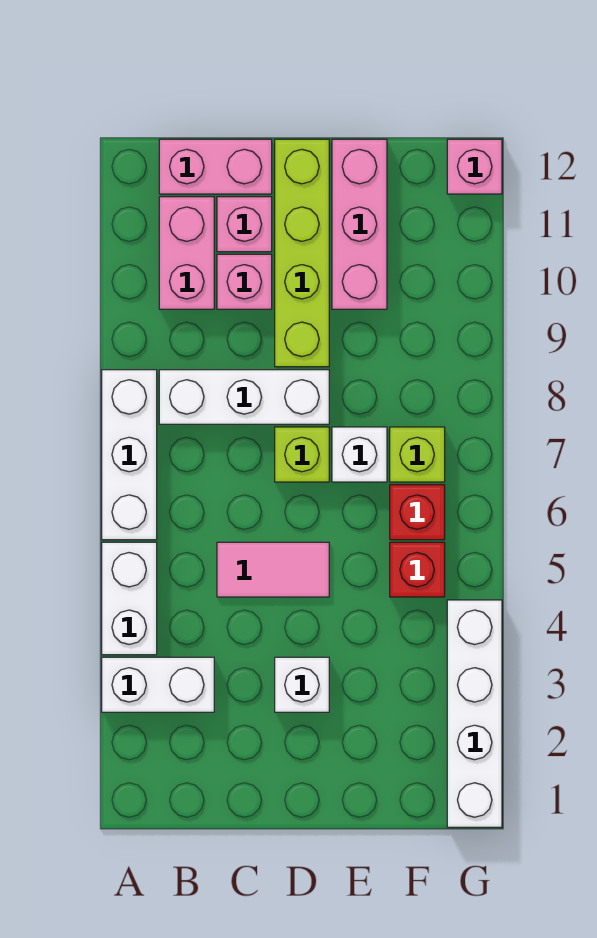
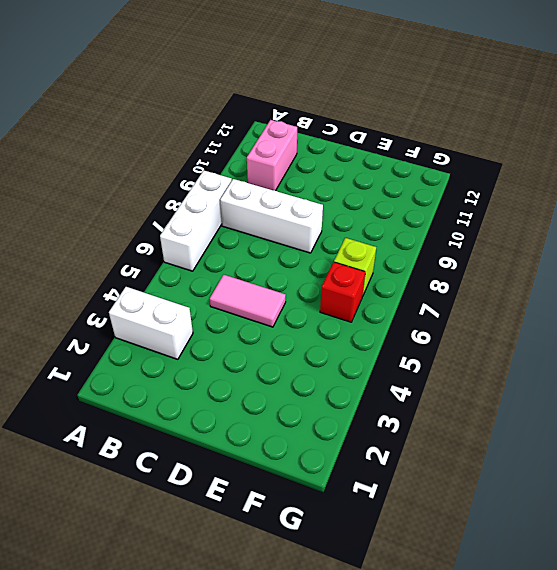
none -> white brick A4:A5 level 1
none -> pink brick B12:C12 level 1
none -> pink brick C10 level 1

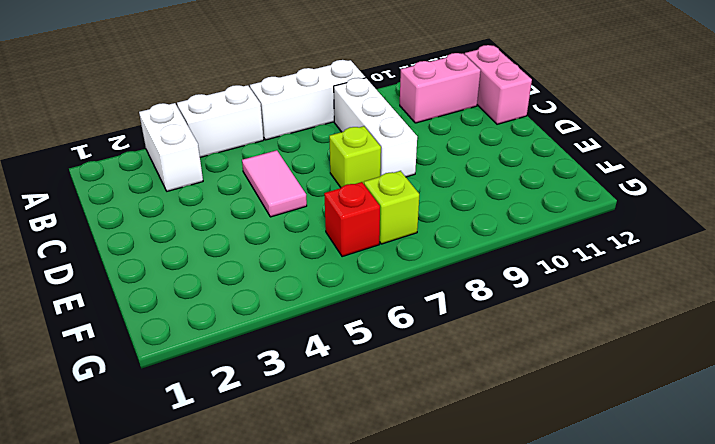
none -> pink brick C10 level 1
none -> pink brick C11 level 1
none -> white brick D3 level 1

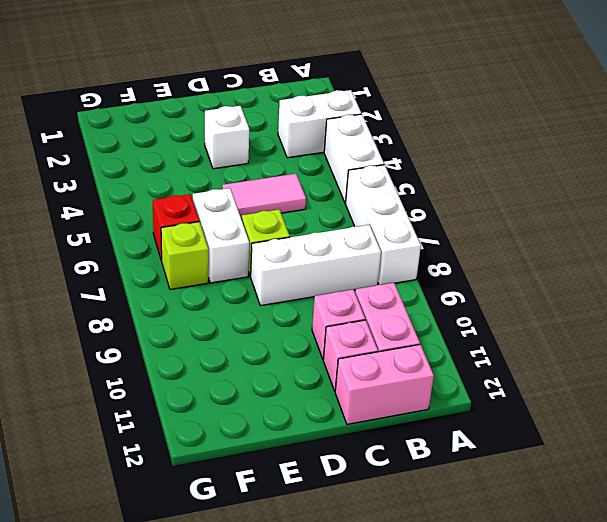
white brick E6:E7 level 1 -> white brick E7 level 1
none -> lime brick D9:D12 level 1
none -> pink brick E10:E12 level 1
none -> red brick F5 level 1

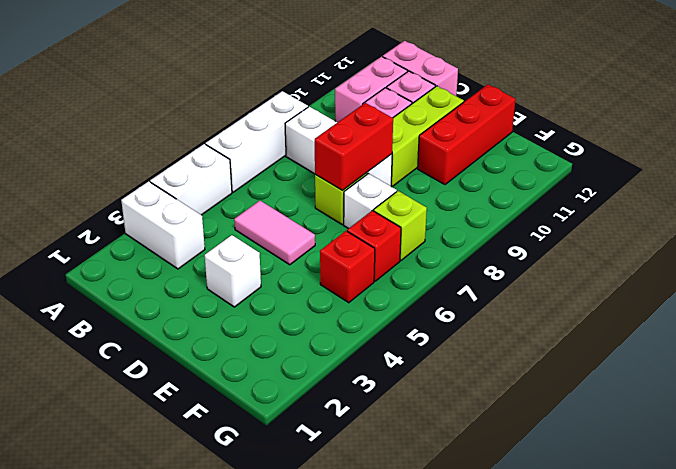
red brick D7:D8 level 2 -> none
lime brick D9:D11 level 1 -> lime brick D9:D12 level 1
red brick E10:E12 level 1 -> pink brick E10:E12 level 1
none -> white brick G1:G4 level 1
none -> pink brick G12 level 1

